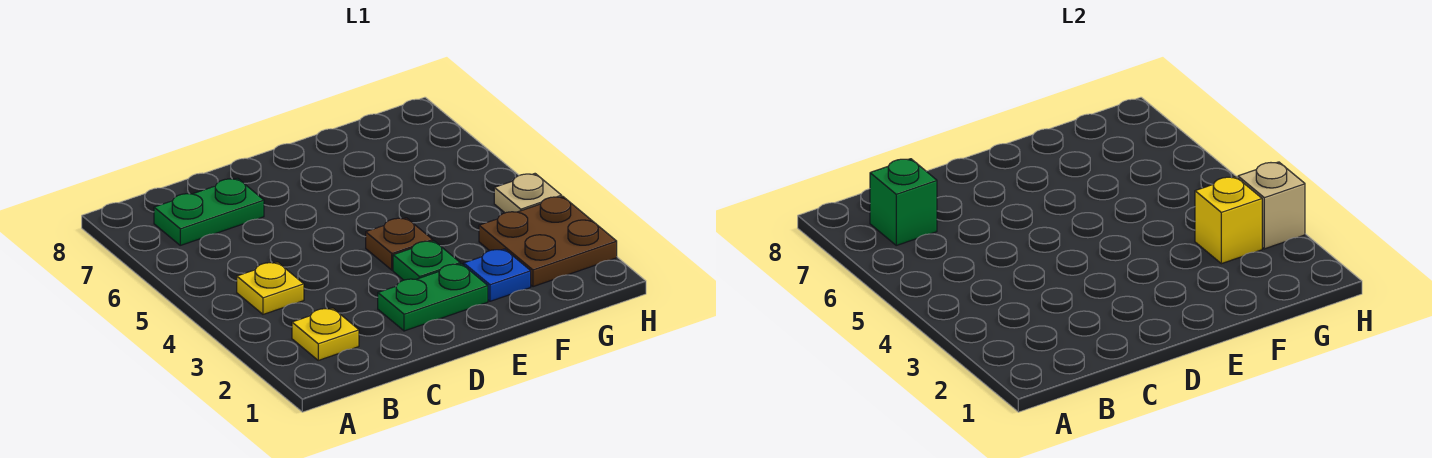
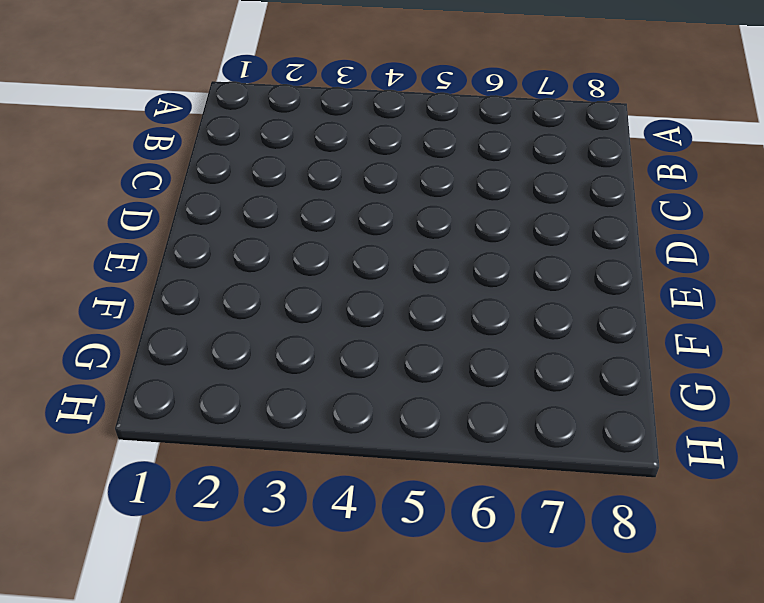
none -> yellow plate B2 level 1
none -> yellow plate B4 level 1
none -> green plate B7:C7 level 1

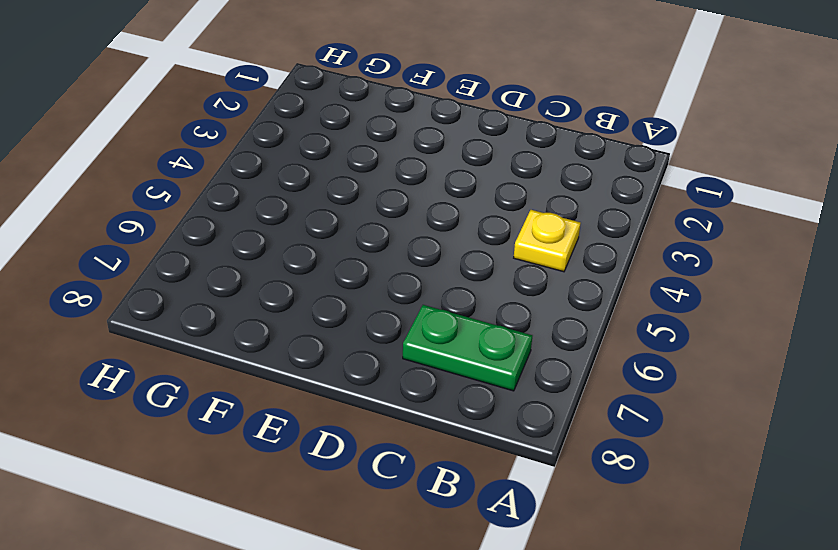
none -> yellow plate B2 level 1
none -> green plate D2:E2 level 1
none -> green plate E3 level 1

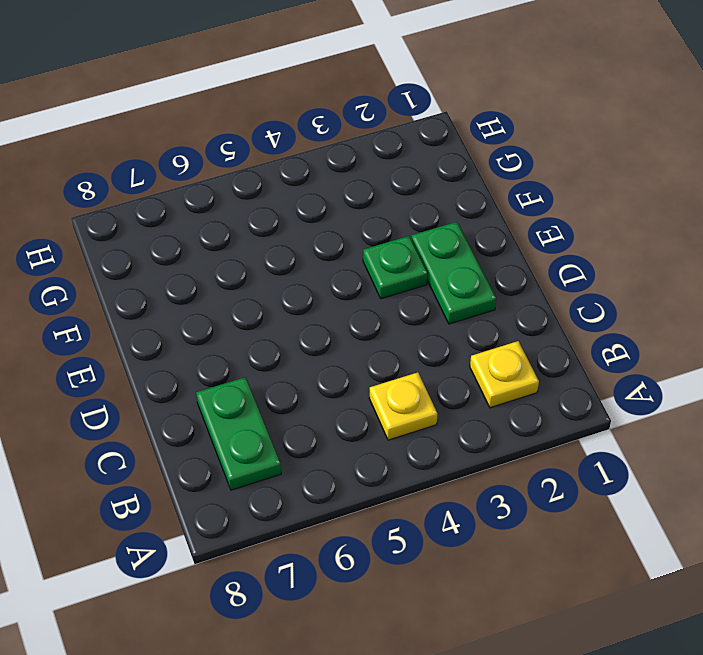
none -> brown plate E4 level 1
none -> blue plate F2 level 1
none -> brown plate G2:H3 level 1

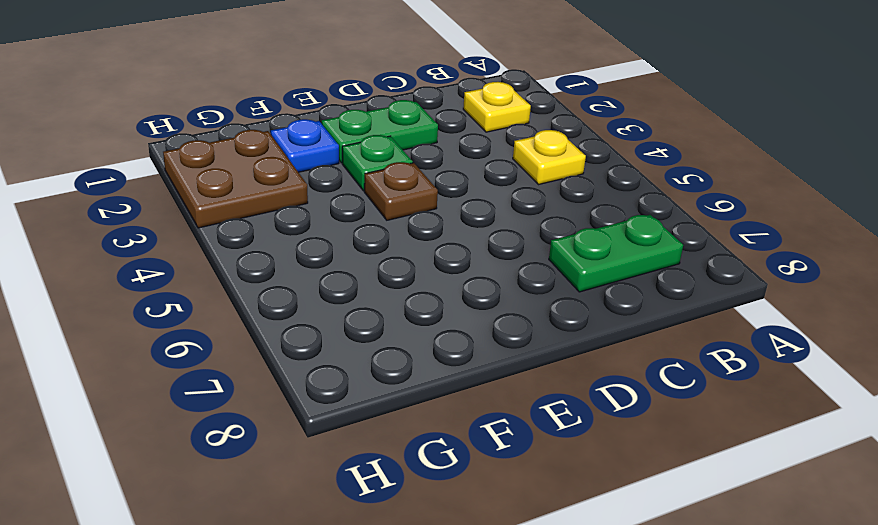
none -> tan plate H4 level 1
none -> green brick B7 level 2
none -> yellow brick G3 level 2

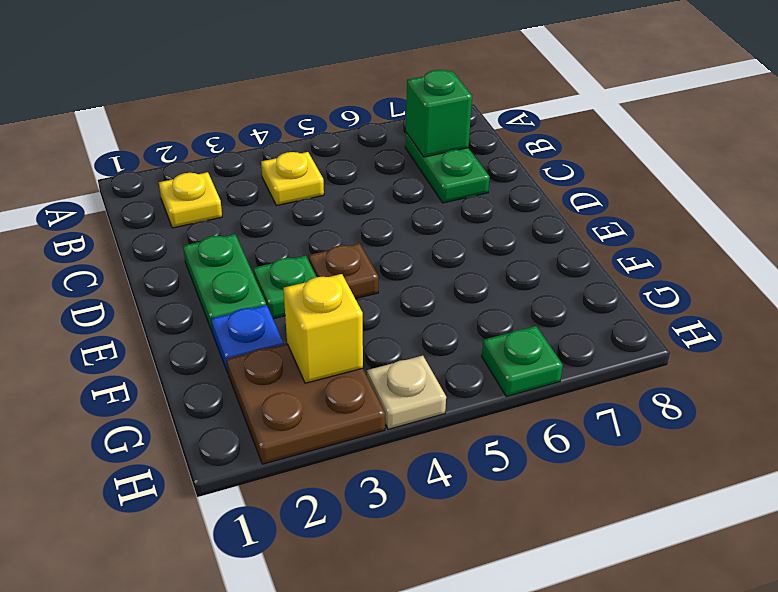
green plate H6 level 1 -> none
none -> tan brick H3 level 2

